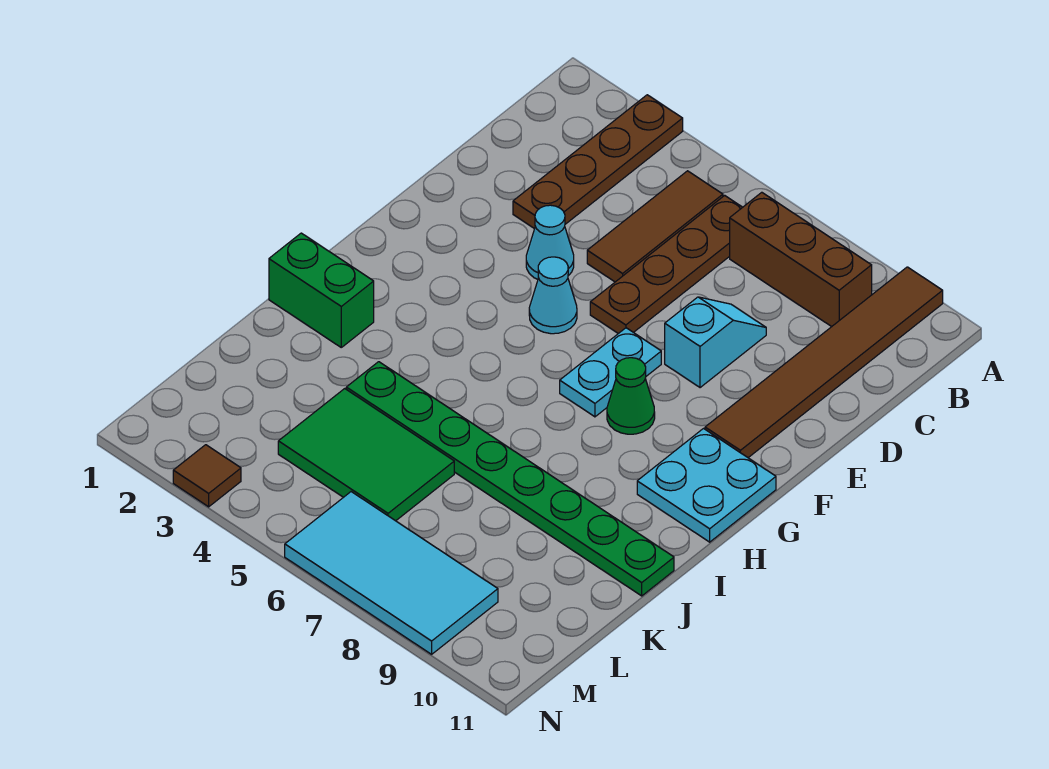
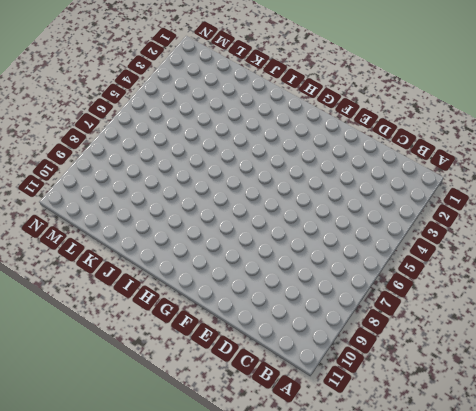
none -> brown plate A3:D3 level 1
none -> brown tile A10:F10 level 1
none -> brown tile B5:D5 level 1

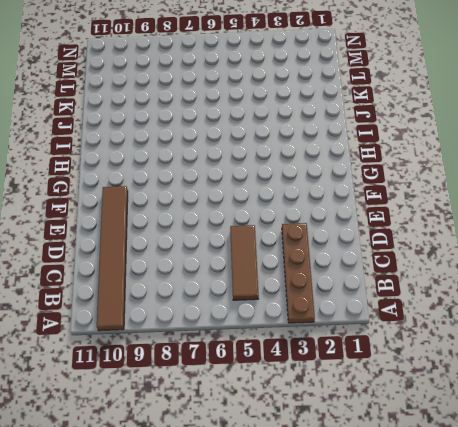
none -> brown plate B6:E6 level 1
none -> brown brick B7:B9 level 1
none -> cyan slope D8:E8 level 1 top E

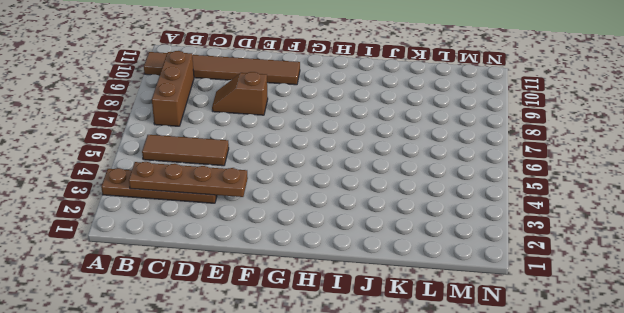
brown plate B3:E3 level 2 -> brown plate B6:E6 level 1
brown slope D8:E8 level 1 top E -> cyan slope D8:E8 level 1 top E
none -> cyan cone E4 level 1
none -> cyan cone F5 level 1
none -> cyan plate F7:G7 level 1

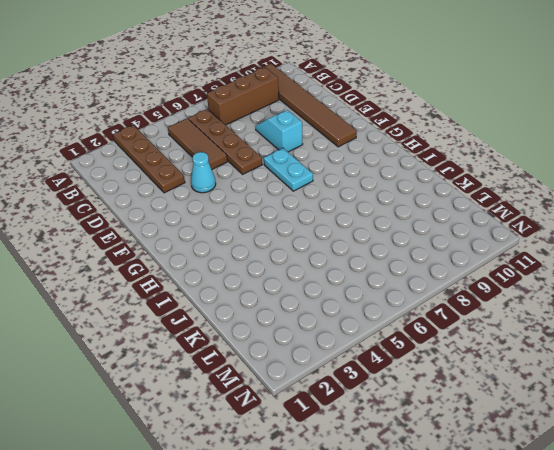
none -> cyan cone F5 level 1
none -> green cone G8 level 1
none -> cyan plate G10:H11 level 1

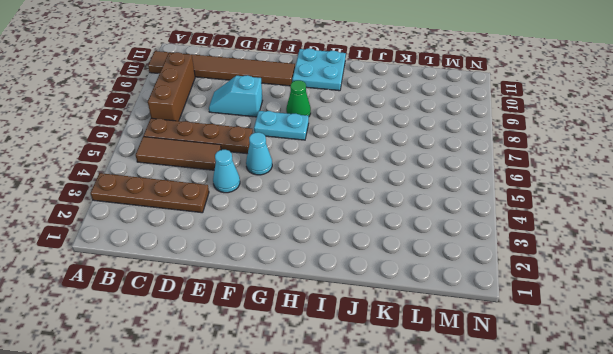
none -> green brick I1:I2 level 1
none -> green plate J4:J11 level 1
none -> green tile K4:L6 level 1

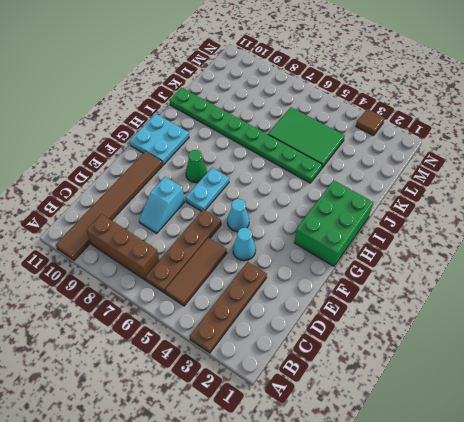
green brick G1:I2 level 1 -> green brick I1:I2 level 1
none -> cyan tile M6:N9 level 1

